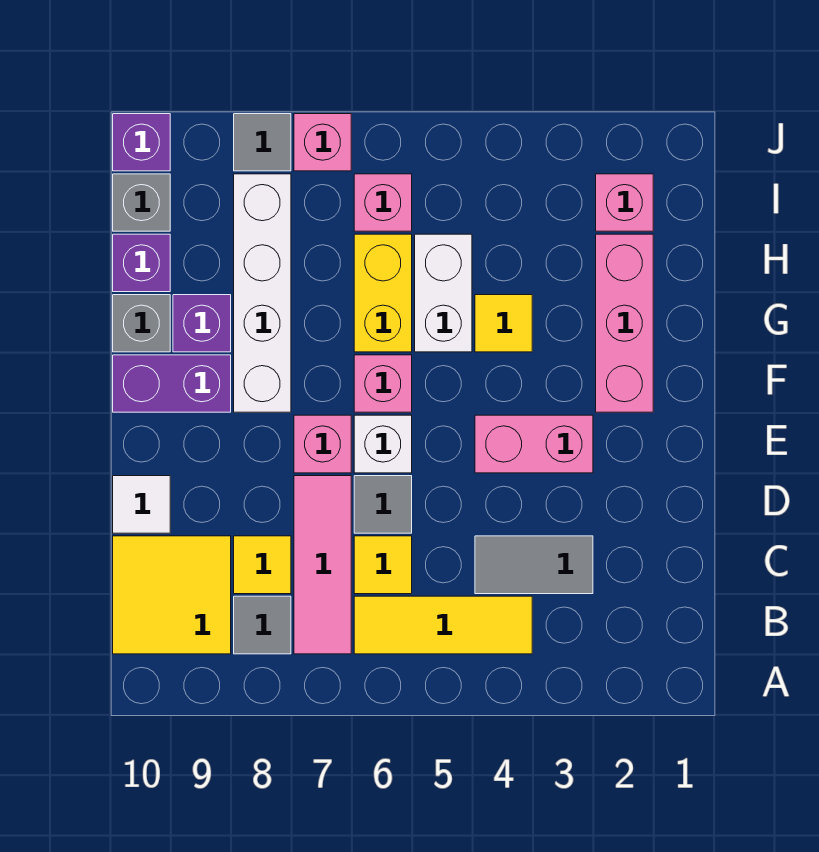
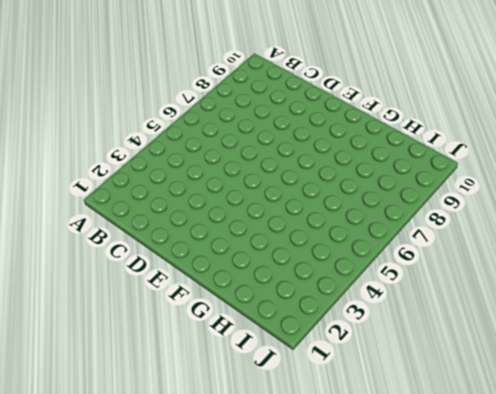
none -> yellow tile B4:B6 level 1
none -> pink tile B7:D7 level 1
none -> grey tile B8 level 1

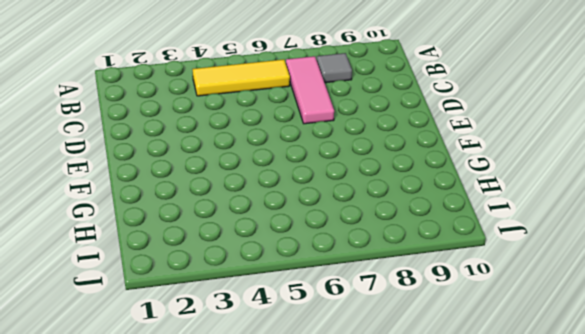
none -> yellow tile B9:C10 level 1
none -> grey tile C3:C4 level 1
none -> yellow tile C6 level 1

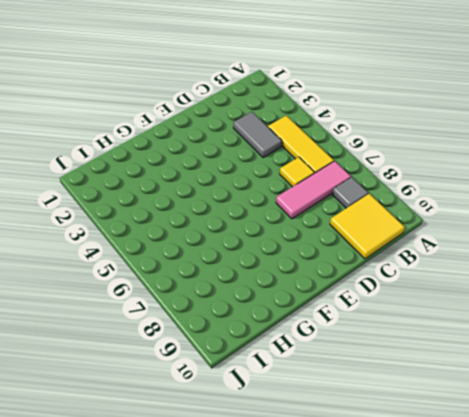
none -> yellow tile C8 level 1
none -> grey tile D6 level 1
none -> white tile D10 level 1

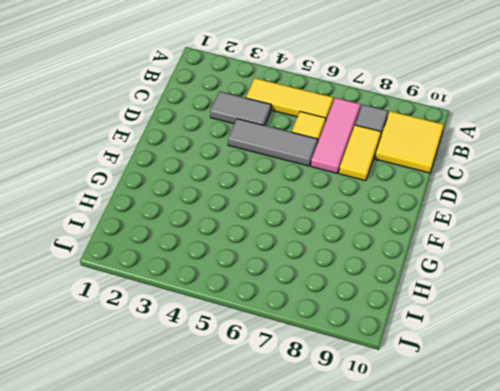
yellow tile C8:D8 level 1 -> yellow tile C8 level 1
grey tile D4:D6 level 1 -> grey tile D6 level 1
none -> white tile D10 level 1
none -> pink brick E3:E4 level 1
none -> white brick E6 level 1

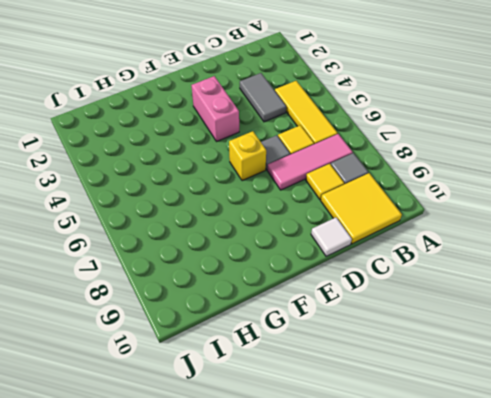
yellow brick E6 level 1 -> white brick E6 level 1
none -> pink brick E7 level 1
none -> pink brick F2:H2 level 1
none -> pink brick F6 level 1

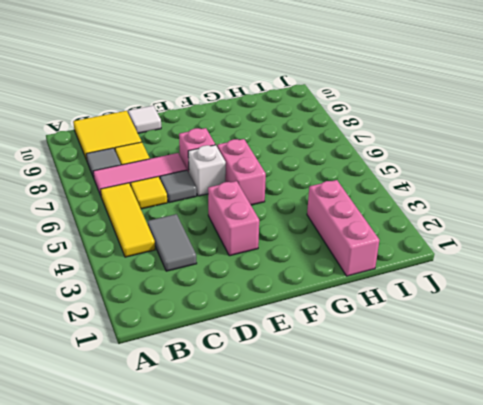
pink brick F5:F6 level 1 -> pink brick F6 level 1
pink brick H1:H3 level 1 -> pink brick F2:H2 level 1
none -> white brick F8:I8 level 1
none -> purple brick F9:F10 level 1
none -> yellow tile G4 level 1

